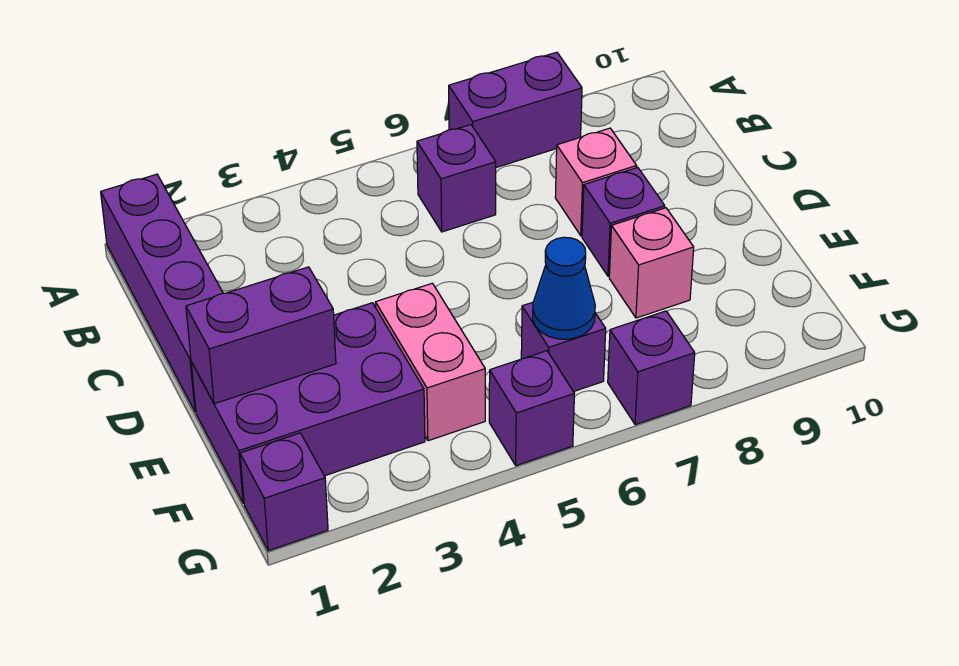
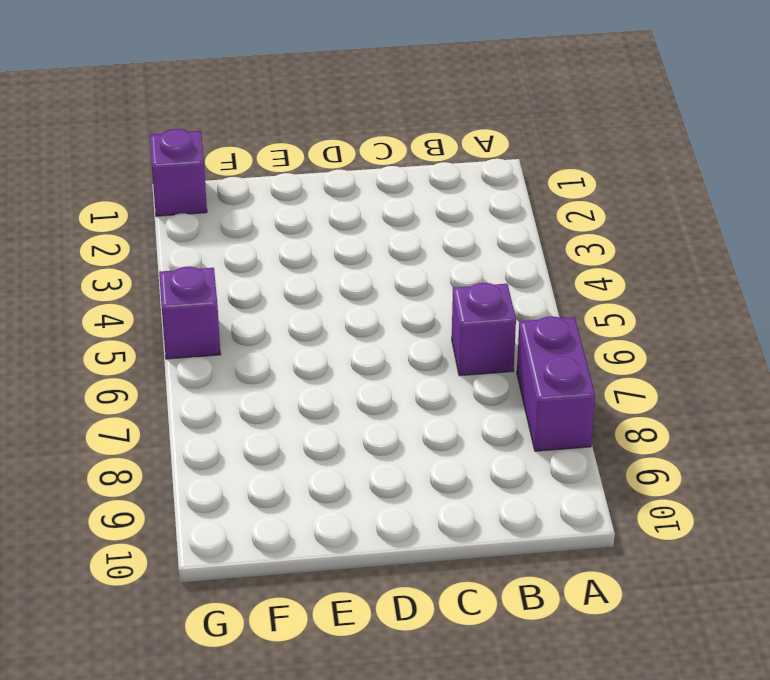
none -> purple brick A1:D1 level 1
none -> pink brick C8 level 1
none -> purple brick D8 level 1

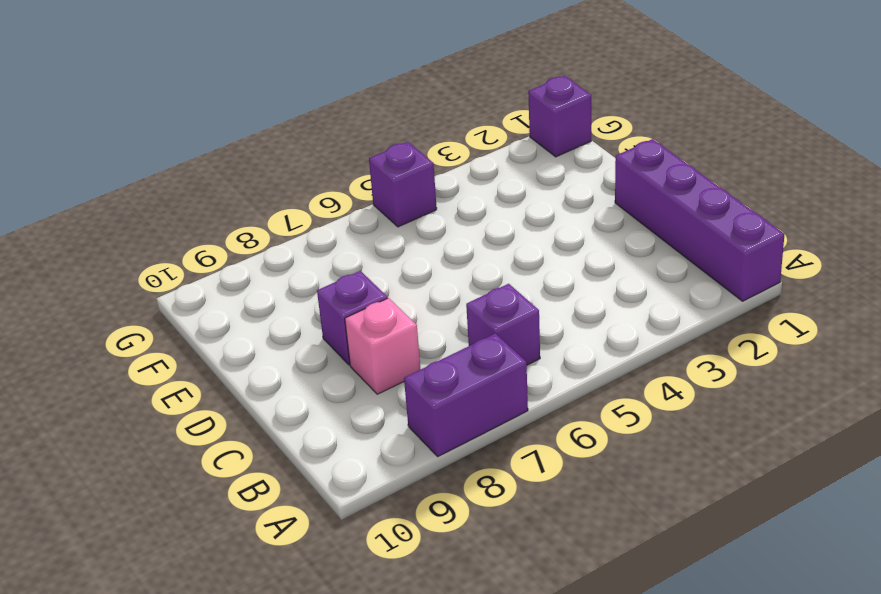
none -> purple brick E1:F3 level 1
none -> pink brick E4:F4 level 1
none -> pink brick E8 level 1

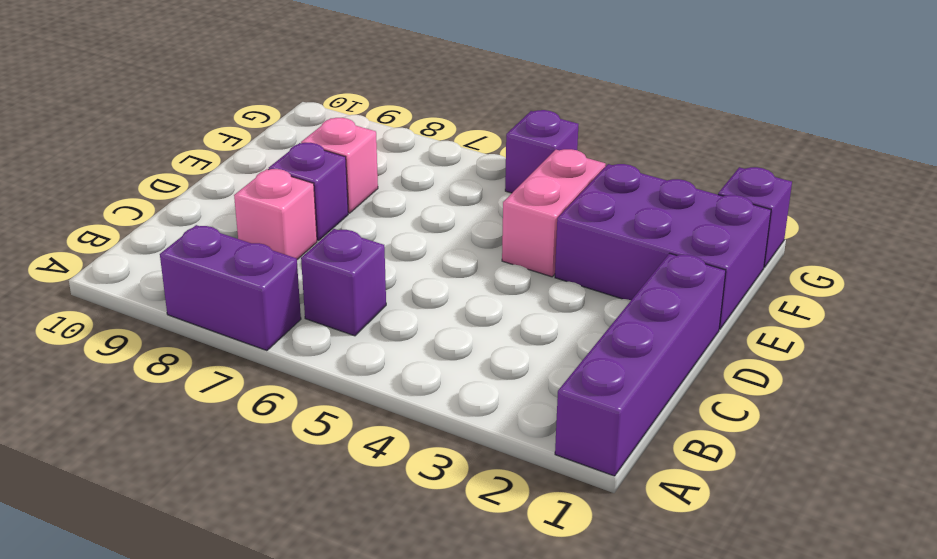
none -> purple brick F6 level 1
none -> purple brick G7 level 1
none -> purple brick E1:E2 level 2

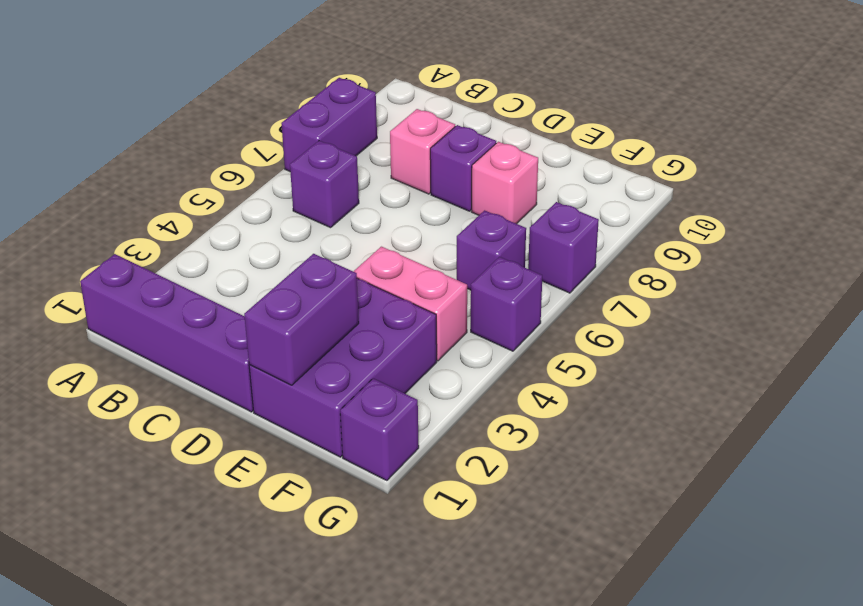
none -> blue cone F6 level 2

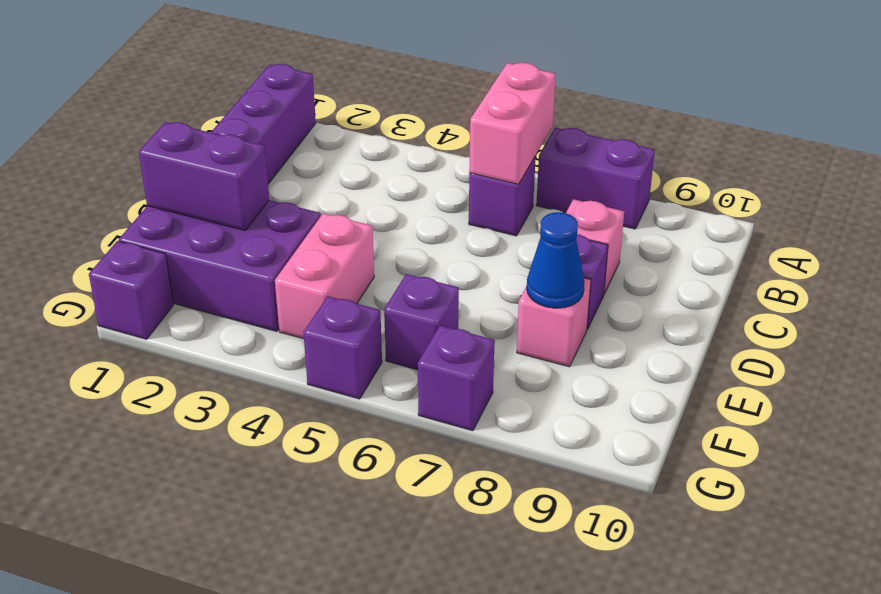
pink brick A6:B6 level 2 -> none
blue cone E8 level 2 -> blue cone F6 level 2

